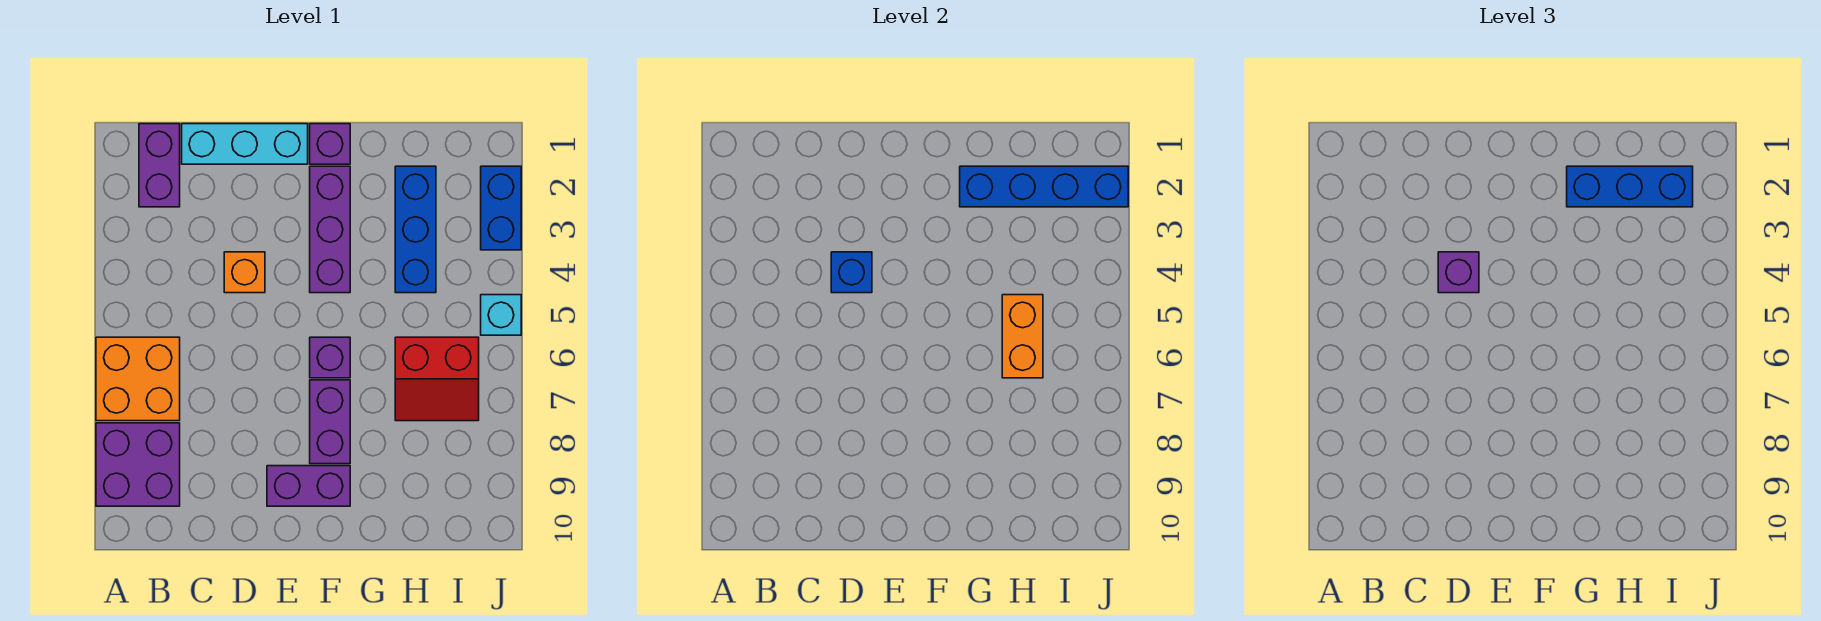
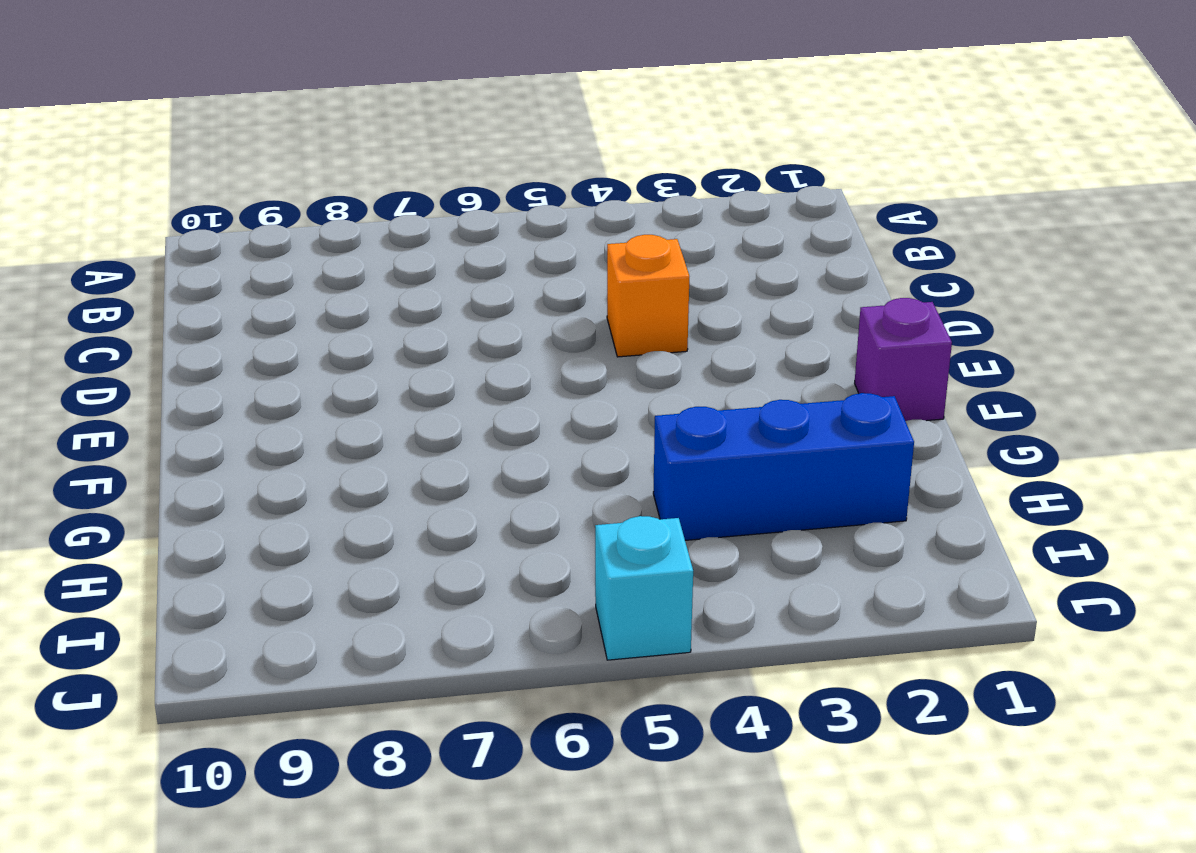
none -> orange brick A6:B7 level 1
none -> purple brick A8:B9 level 1
none -> purple brick B1:B2 level 1

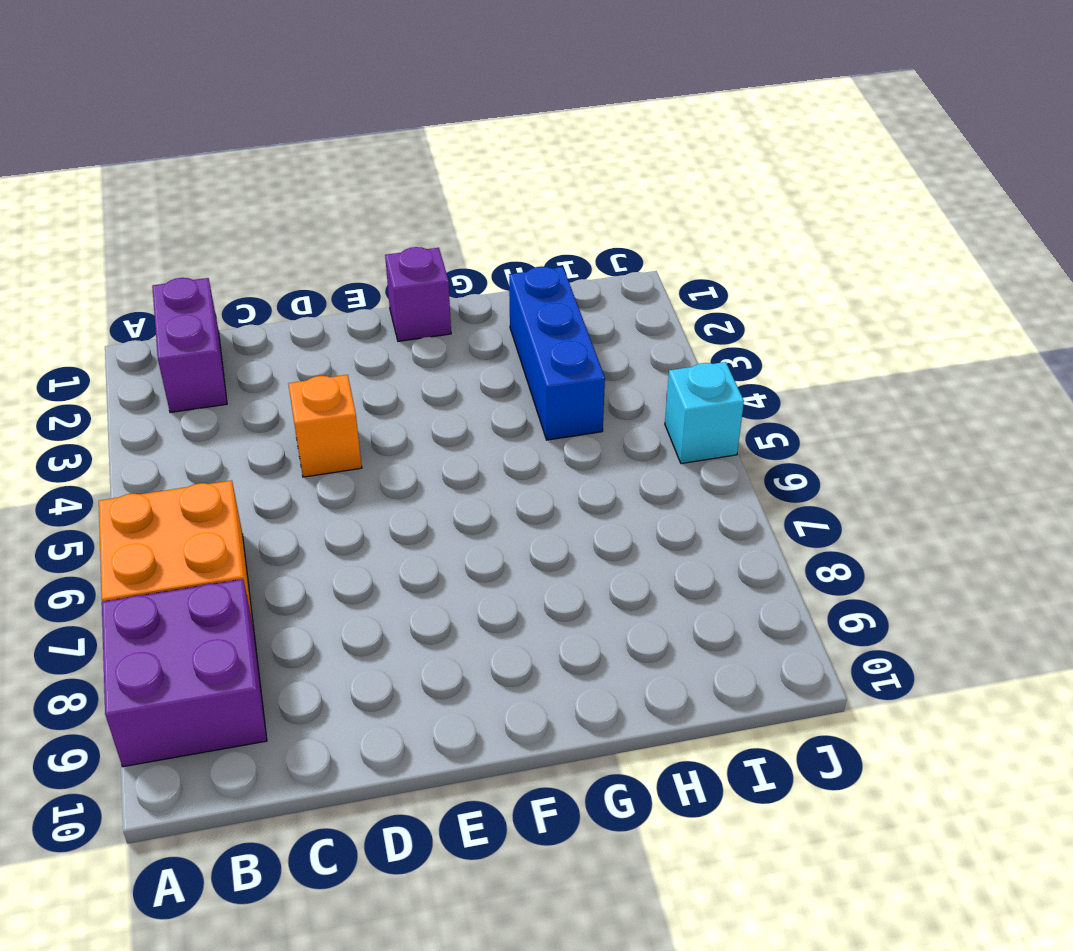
none -> cyan brick C1:E1 level 1
none -> purple brick E9:F9 level 1
none -> purple brick F2:F4 level 1

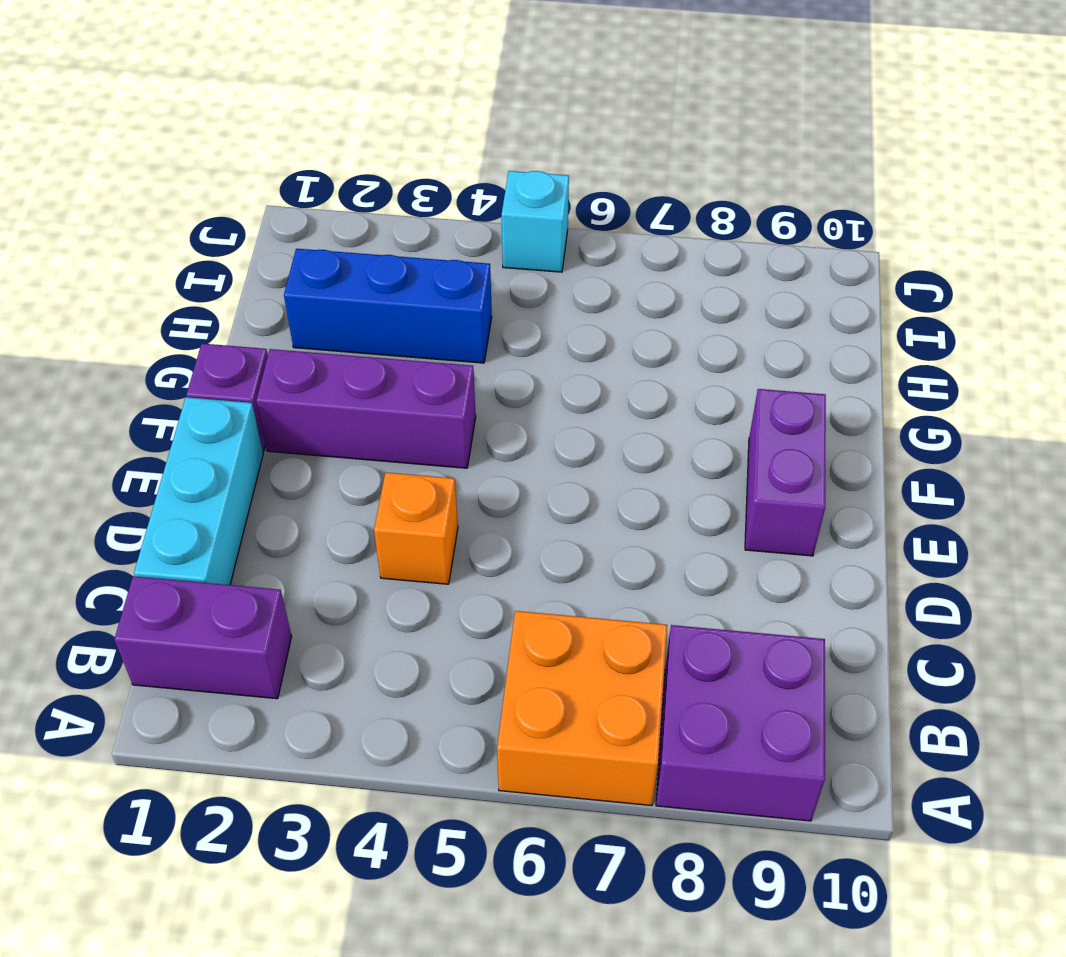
none -> purple brick F6 level 1
none -> purple brick F7:F8 level 1
none -> red slope H6:I7 level 1 top 6

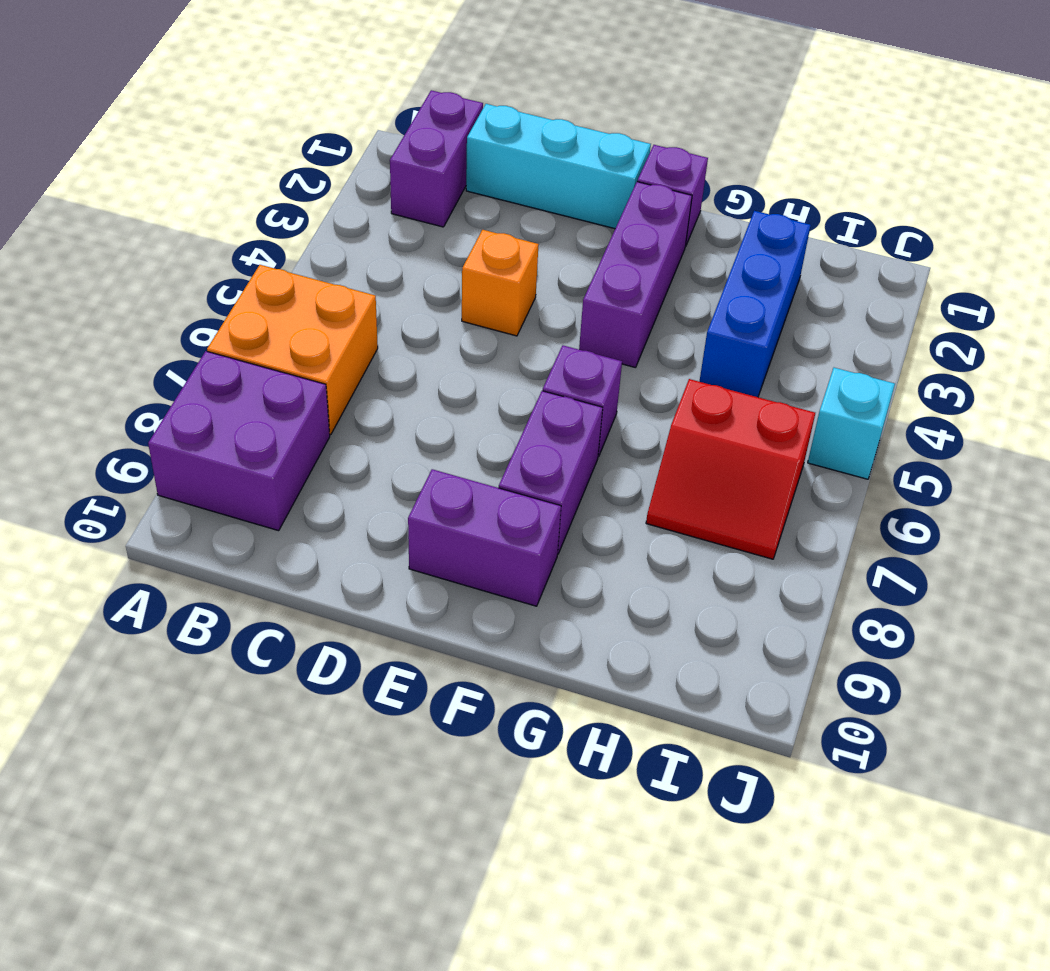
none -> blue brick J2:J3 level 1
none -> blue brick D4 level 2
none -> blue brick G2:J2 level 2

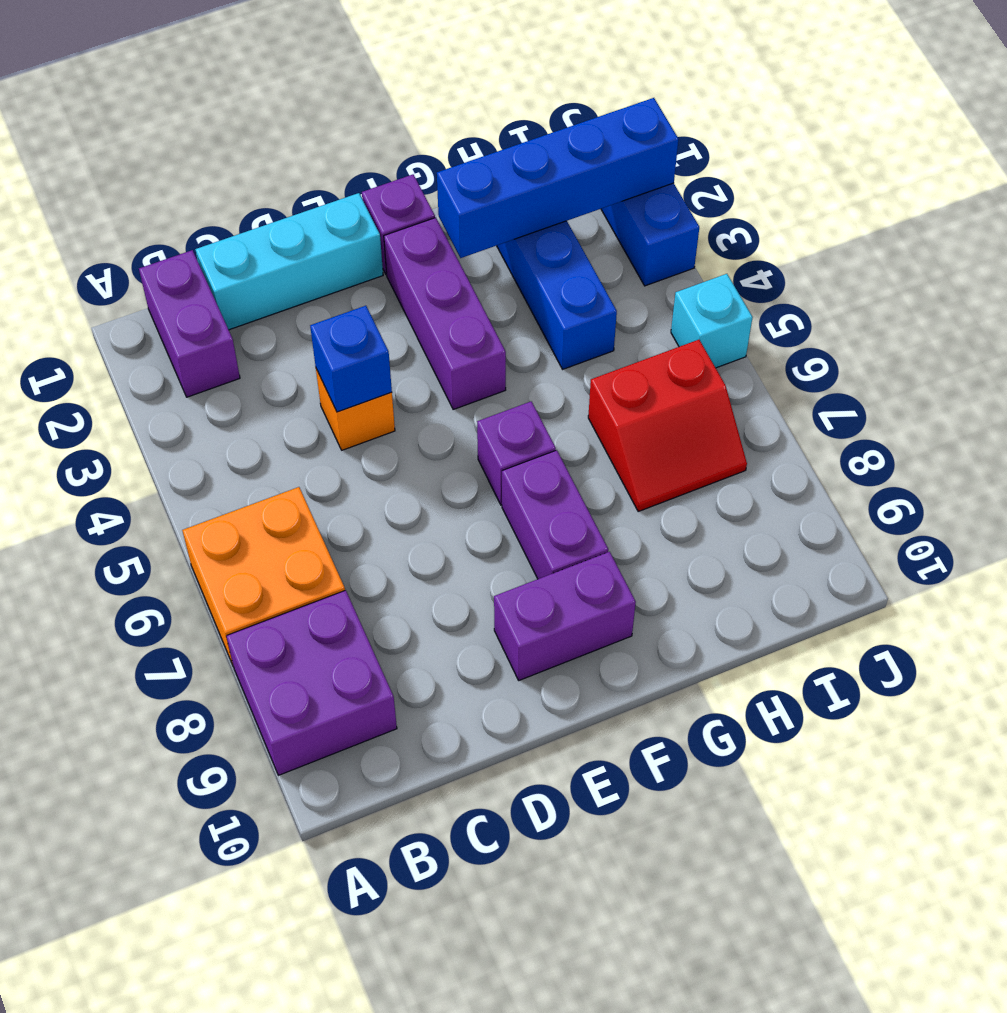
none -> orange brick H5:H6 level 2
none -> purple brick D4 level 3
none -> blue brick G2:I2 level 3

